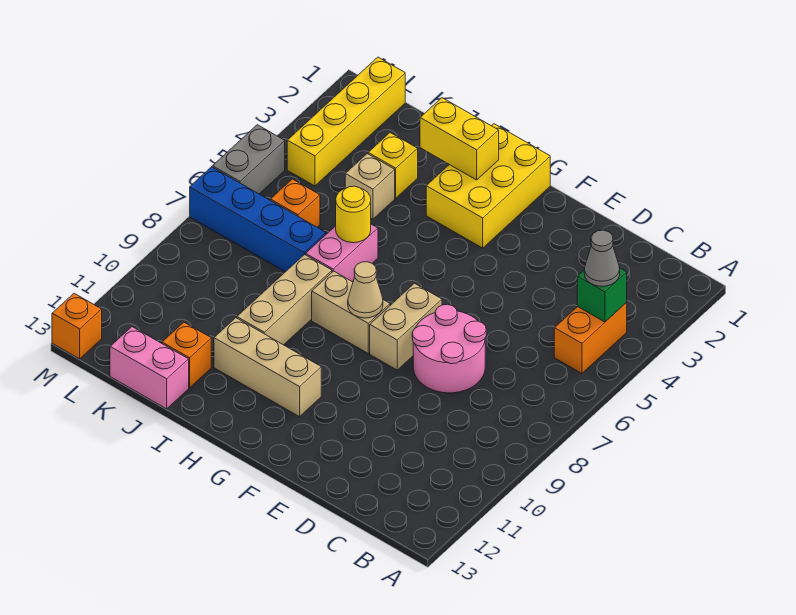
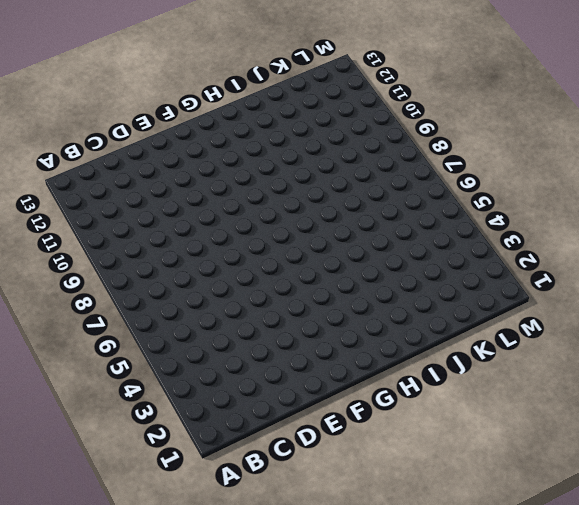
none -> orange brick B4:B5 level 1
none -> pink round brick D7:E8 level 1
none -> tan brick F7:F8 level 1

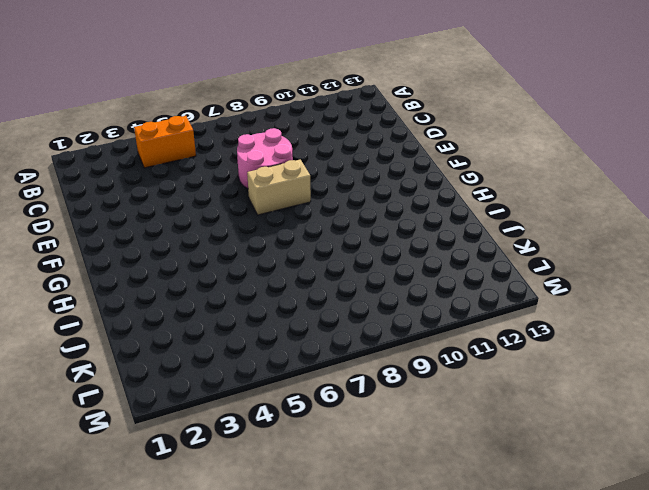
none -> yellow brick G1:H3 level 1
none -> tan brick G8:H8 level 1
none -> tan brick G11:I11 level 1

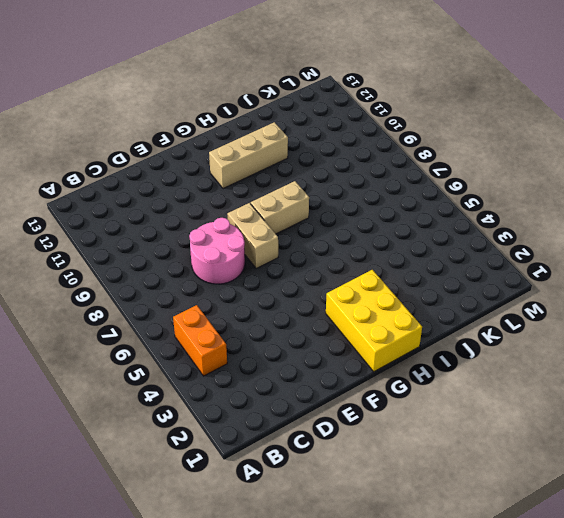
none -> pink brick I6:I7 level 1
none -> tan brick I8:I10 level 1
none -> yellow brick J3 level 1

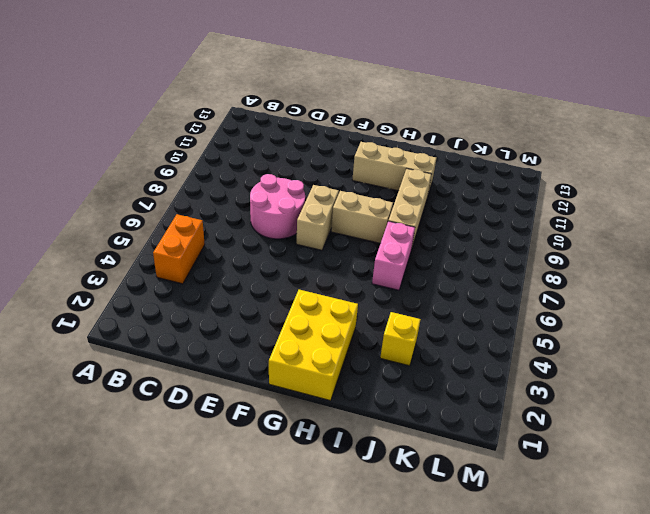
none -> tan brick J4 level 1
none -> blue brick J7:M7 level 1
none -> orange brick J12 level 1

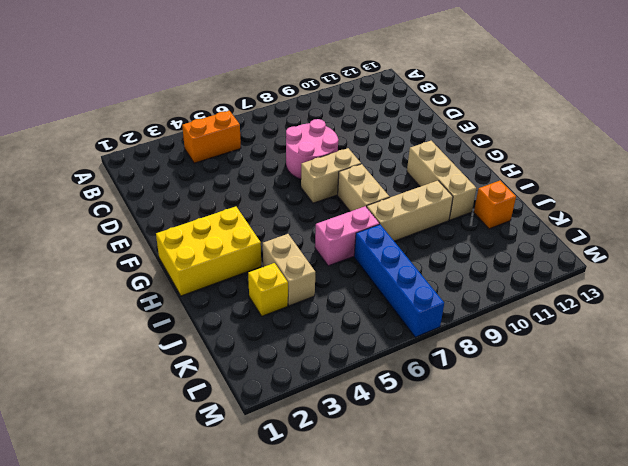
tan brick I4:J4 level 1 -> tan brick J4 level 1
none -> pink brick J13:K13 level 1
none -> orange brick K6 level 1
none -> yellow brick L1:L4 level 1

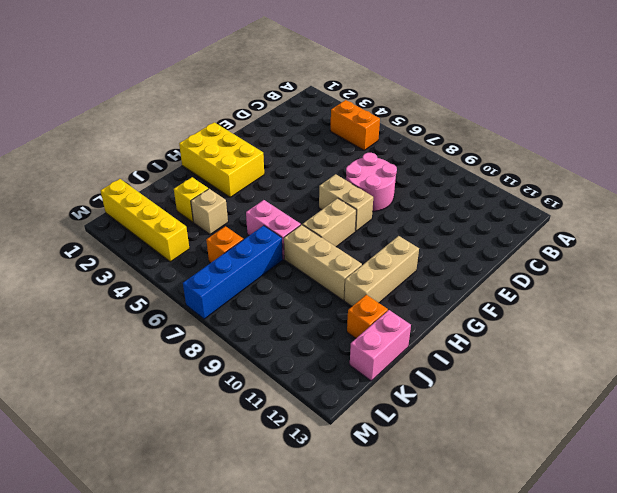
none -> grey brick M5:M6 level 1
none -> orange brick M13 level 1
none -> green brick B4 level 2

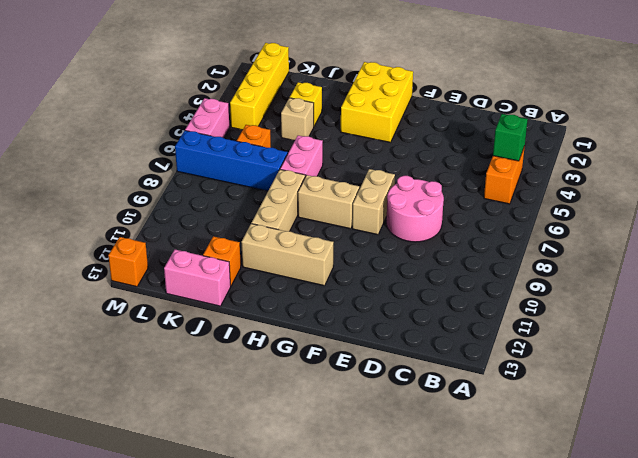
pink brick M5:M6 level 1 -> grey brick M5:M6 level 1
none -> tan cone G8 level 2
none -> yellow brick H2:I2 level 2
none -> yellow round brick I6 level 2

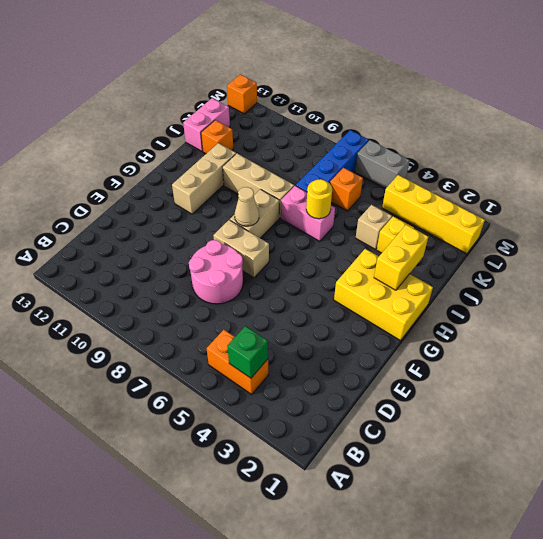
none -> grey cone B4 level 3

